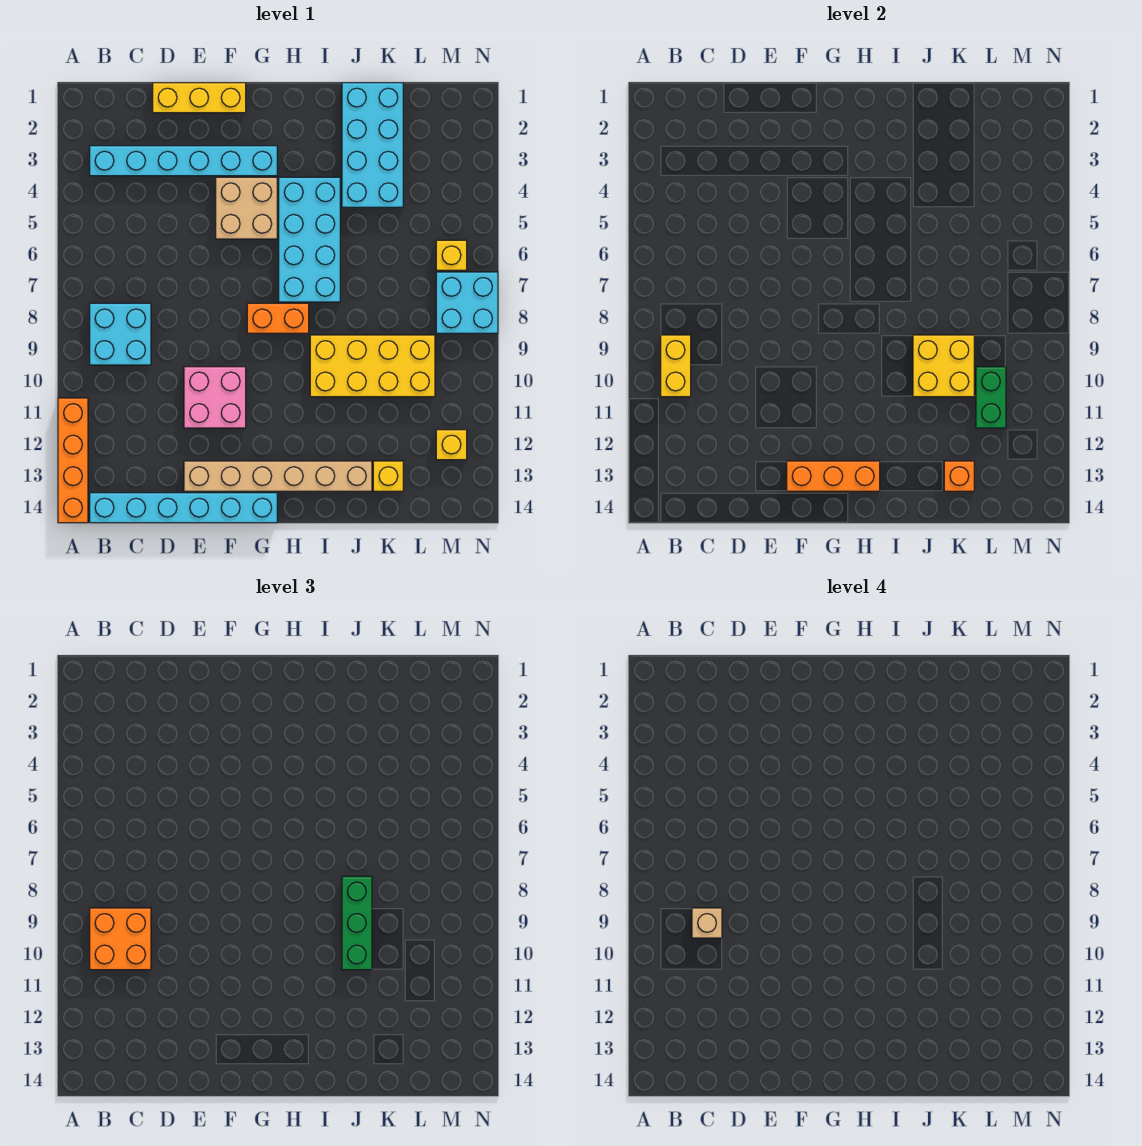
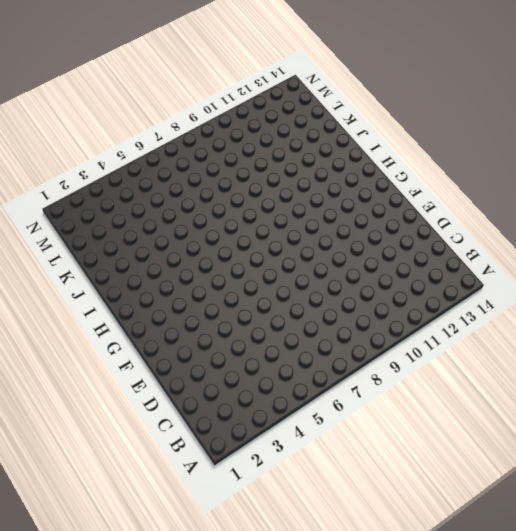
none -> orange brick A11:A14 level 1
none -> cyan brick B3:G3 level 1
none -> cyan brick B8:C9 level 1

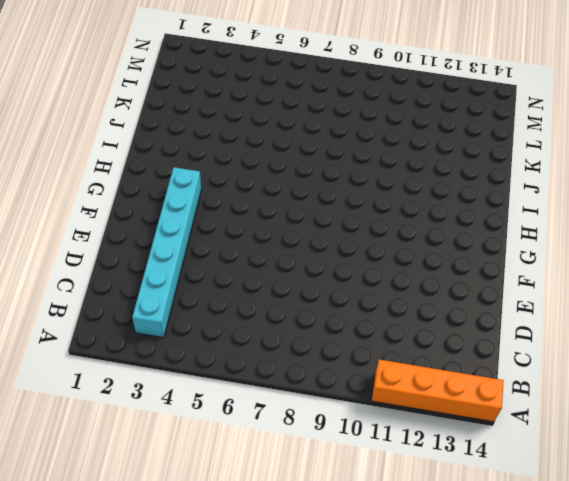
none -> cyan brick B8:C9 level 1
none -> cyan brick B14:G14 level 1
none -> yellow brick D1:F1 level 1

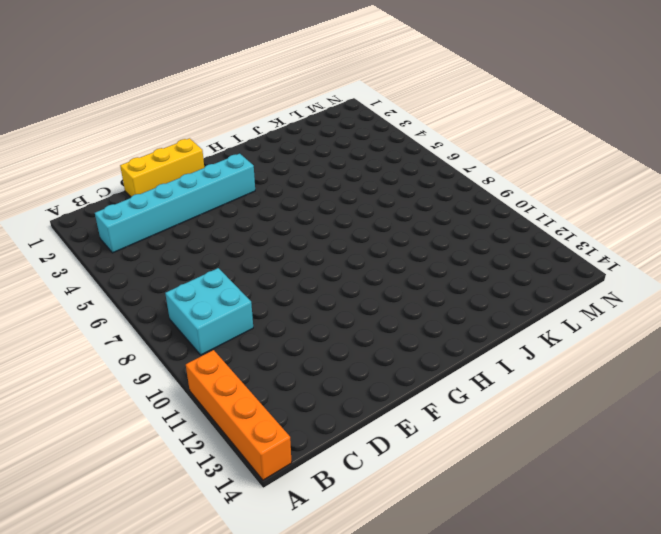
none -> cyan brick B14:G14 level 1
none -> pink brick E10:F11 level 1
none -> tan brick E13:J13 level 1

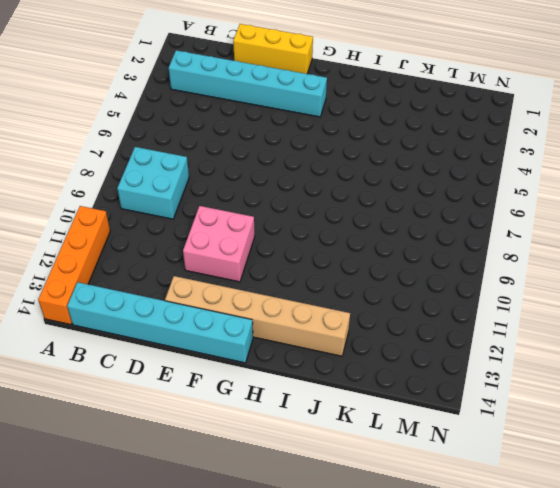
none -> tan brick F4:G5 level 1
none -> orange brick G8:H8 level 1
none -> cyan brick H4:I7 level 1

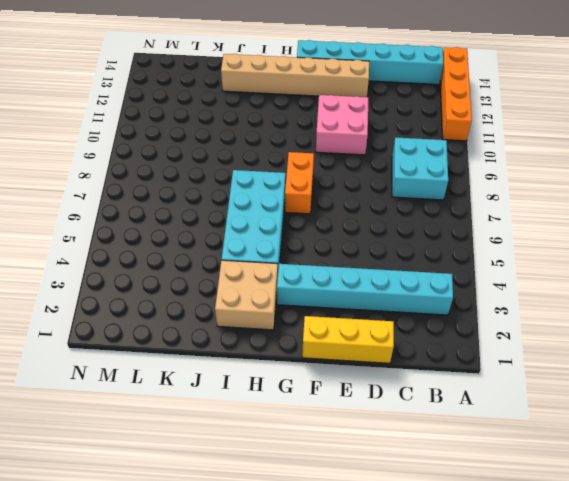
orange brick G7:G8 level 1 -> orange brick G8:H8 level 1
tan brick H2:I3 level 1 -> tan brick F4:G5 level 1
none -> yellow brick I9:L10 level 1
none -> cyan brick J1:K4 level 1
none -> yellow brick K13 level 1

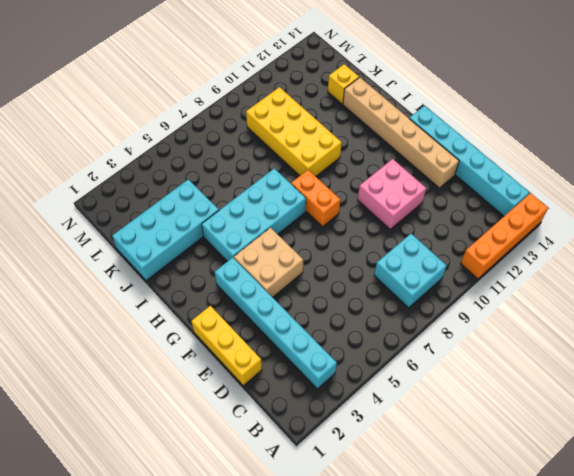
none -> yellow brick M6 level 1
none -> cyan brick M7:N8 level 1
none -> yellow brick M12 level 1

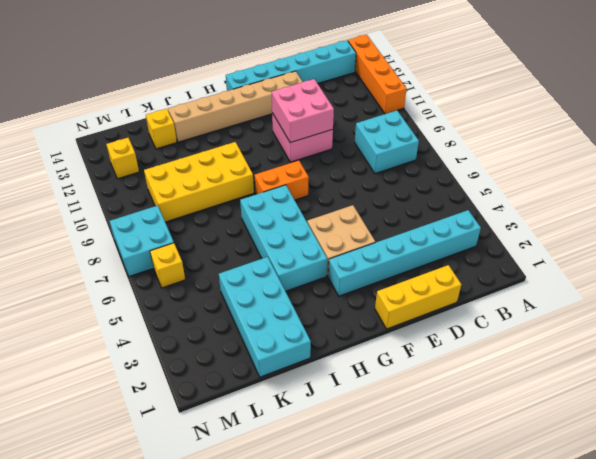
pink brick E10:F11 level 2 -> none
none -> yellow brick B9:B10 level 2
none -> orange brick F13:H13 level 2
none -> yellow brick J9:K10 level 2

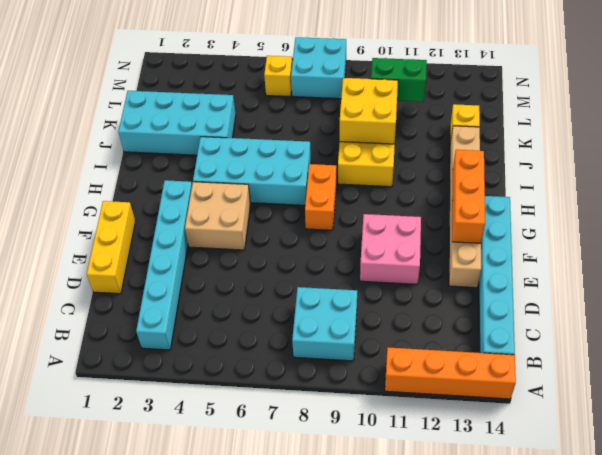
none -> yellow brick M12 level 1
none -> yellow brick B9:B10 level 2
none -> orange brick K13 level 2

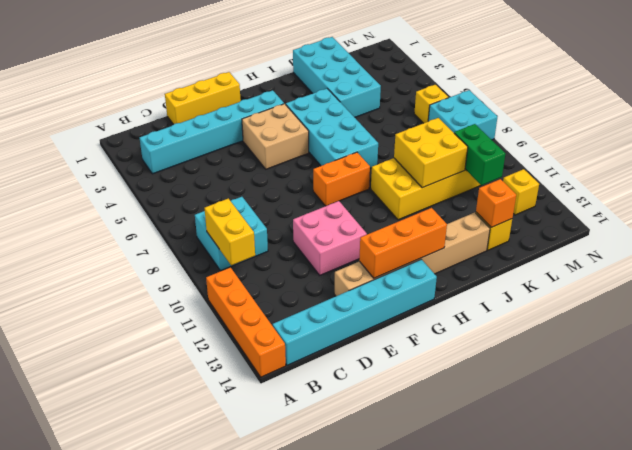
none -> orange brick B9:C10 level 3
none -> green brick J8:J10 level 3
none -> tan brick C9 level 4

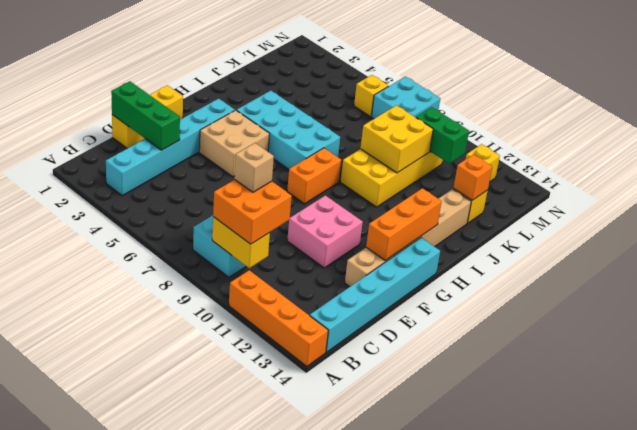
green brick D1:D3 level 2 -> green brick J8:J10 level 3
none -> cyan brick J1:K4 level 1

